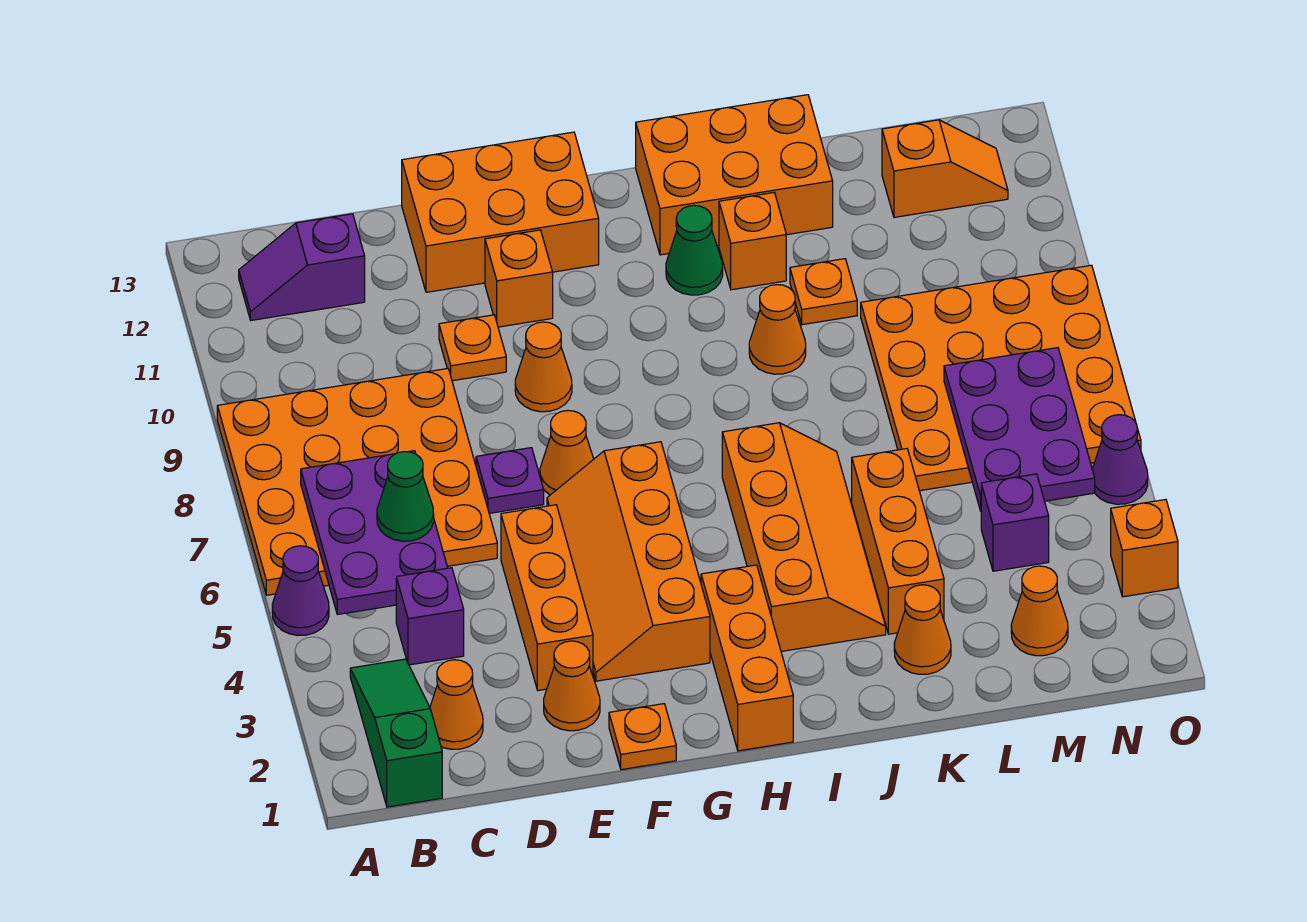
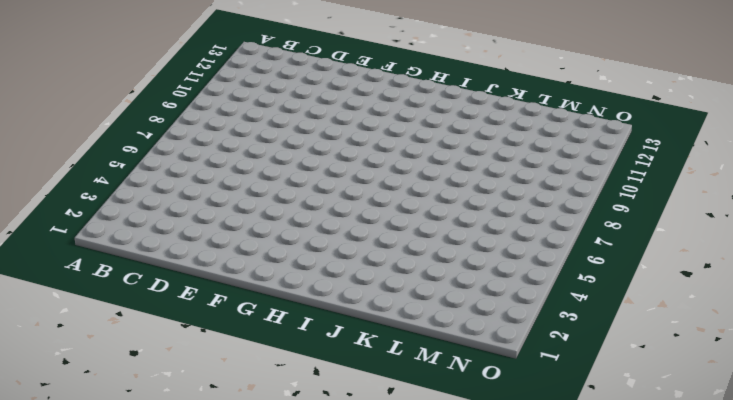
none -> purple cone A5 level 1
none -> orange plate A6:D9 level 1
none -> green slope B1:B3 level 1 top 1
none -> purple slope B12:C12 level 1 top C

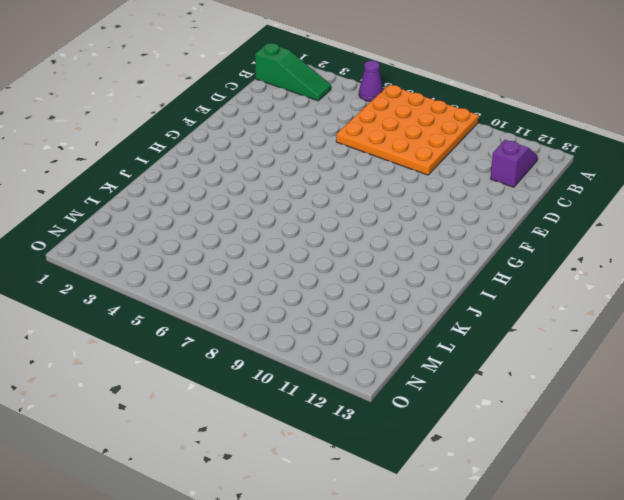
none -> orange cone C2 level 1
none -> purple brick C4 level 1
none -> orange cone E2 level 1
none -> orange brick E3:E5 level 1

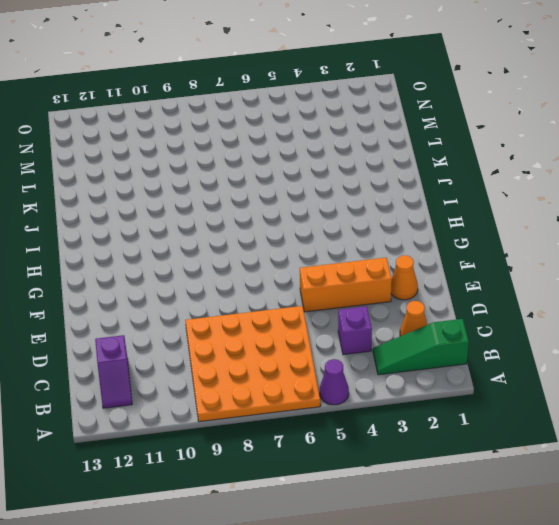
none -> purple plate E7 level 1
none -> orange plate E10 level 1
none -> orange brick E12:G13 level 1
none -> orange plate F1 level 1

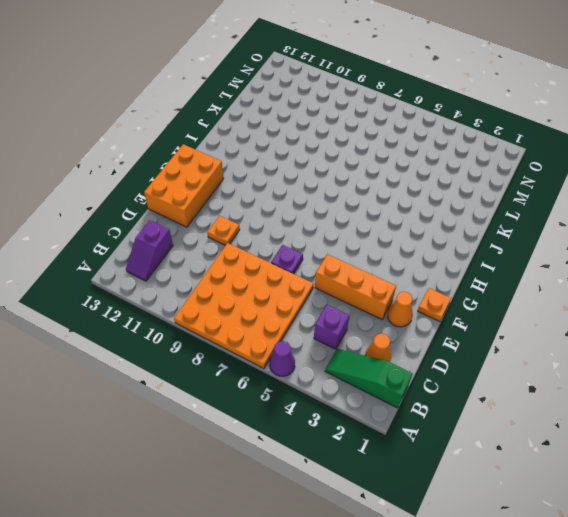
none -> orange slope F3:G6 level 1 top G
none -> orange cone F7 level 1
none -> orange cone F9 level 1
none -> orange brick F11 level 1

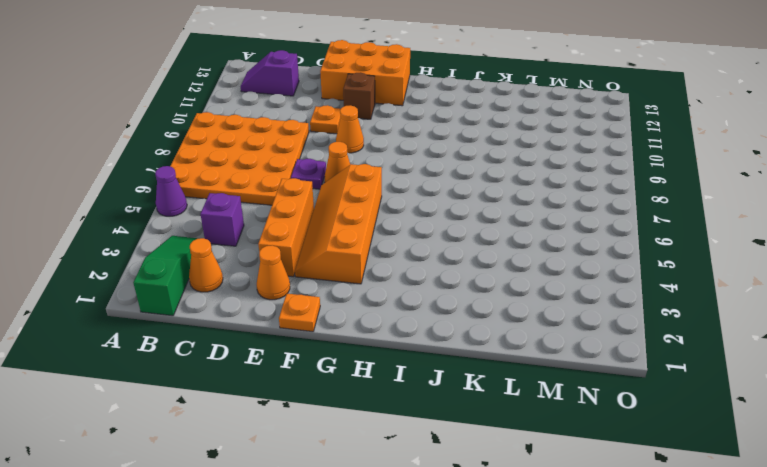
brown brick F11 level 1 -> orange brick F11 level 1
none -> orange brick H1:H3 level 1
none -> orange slope I3:J6 level 1 top I
none -> green cone I11 level 1
none -> orange brick I12:K13 level 1

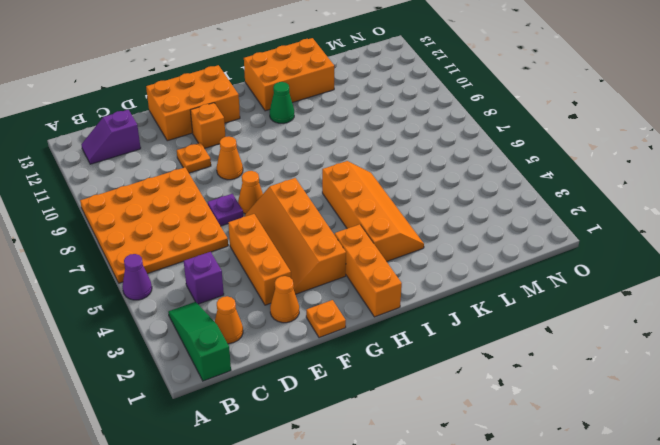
none -> orange cone J9 level 1
none -> orange brick J11 level 1
none -> orange cone K2 level 1
none -> orange brick K3:K5 level 1

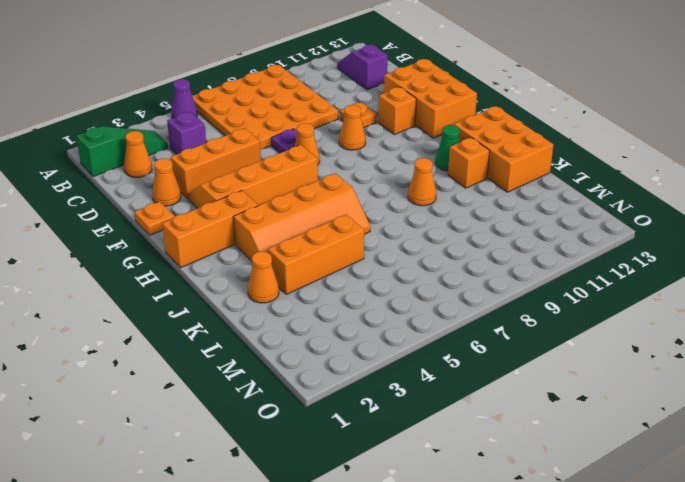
none -> orange plate K10 level 1
none -> orange plate L6:O9 level 1
none -> orange cone M2 level 1
none -> purple brick M4 level 1

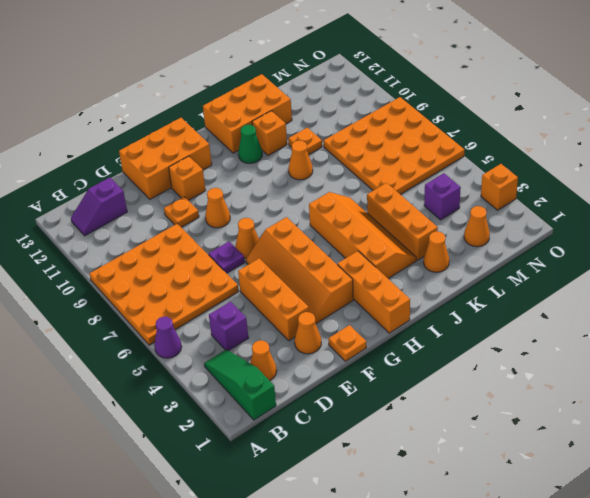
none -> orange slope M12:N12 level 1 top M
none -> purple cone O5 level 1
none -> purple plate B5:C7 level 2
none -> purple plate M5:N7 level 2

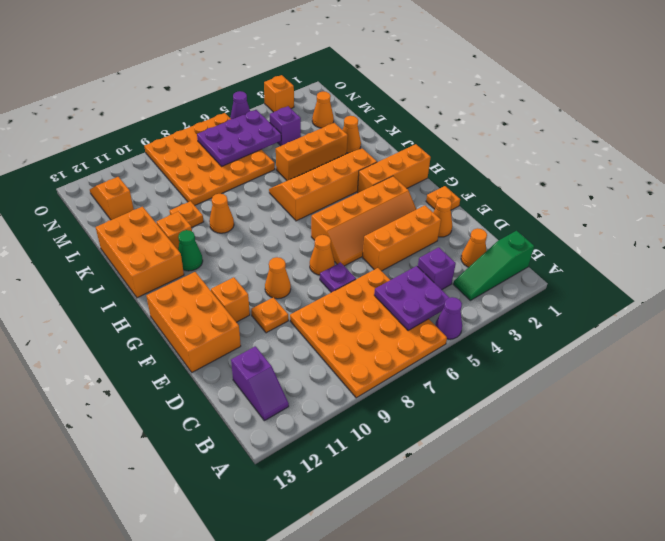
purple plate B5:C6 level 2 -> purple plate B5:C7 level 2
none -> green cone C6 level 3

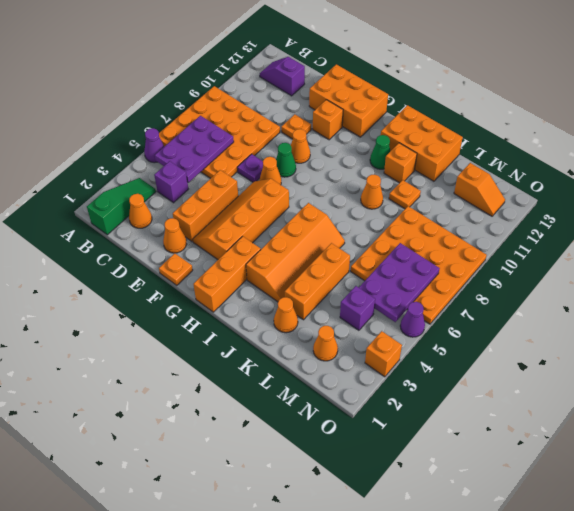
green cone F8 level 1 -> green cone C6 level 3

